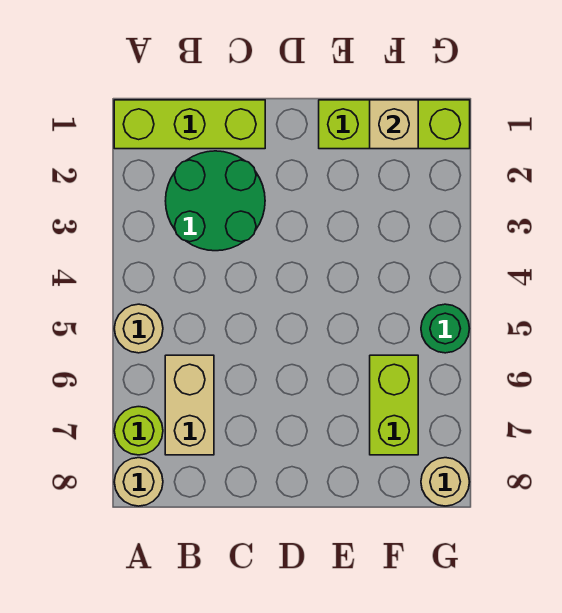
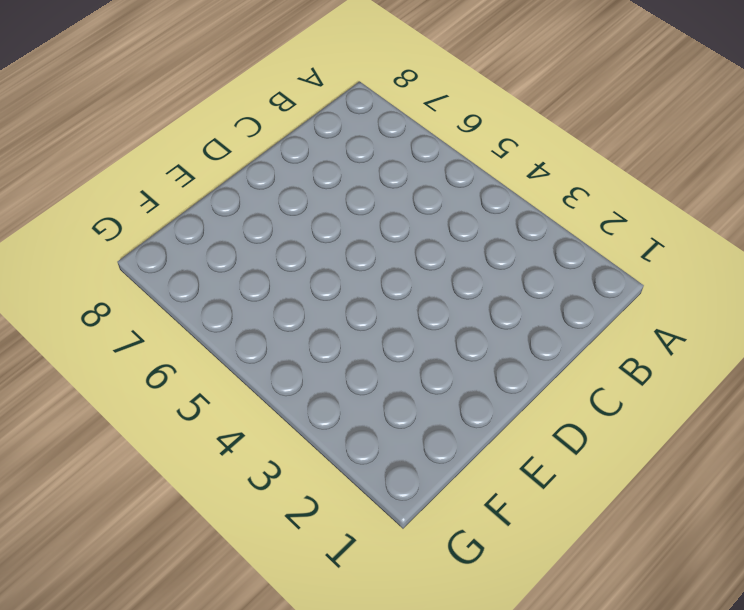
none -> lime brick A1:C1 level 1
none -> tan round brick A5 level 1

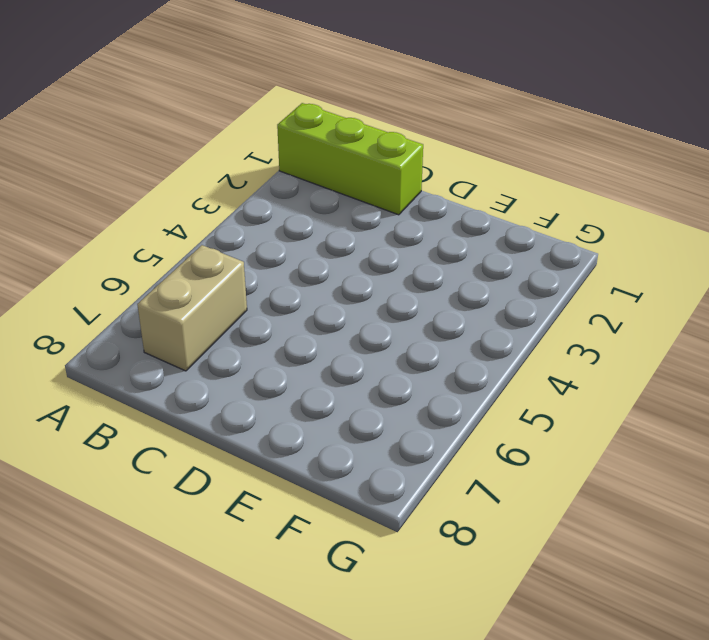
none -> tan round brick A5 level 1
none -> lime round brick A7 level 1

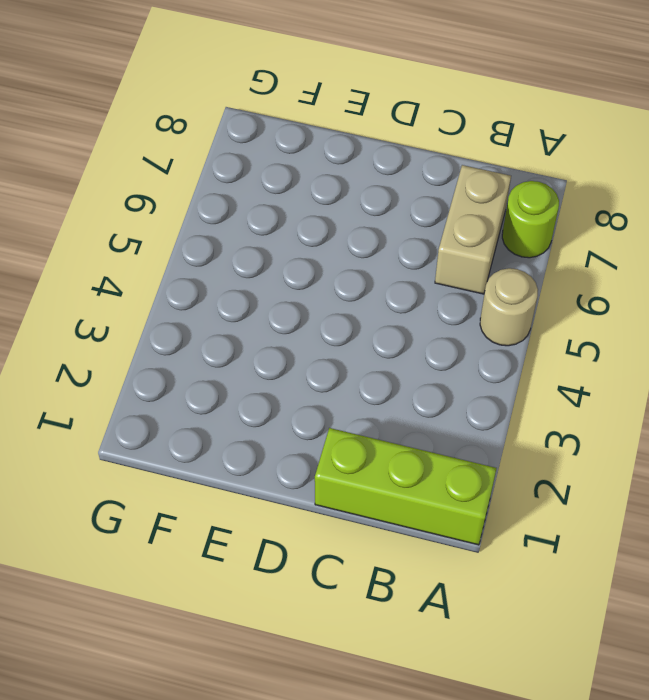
none -> tan round brick A8 level 1
none -> green round brick B2:C3 level 1

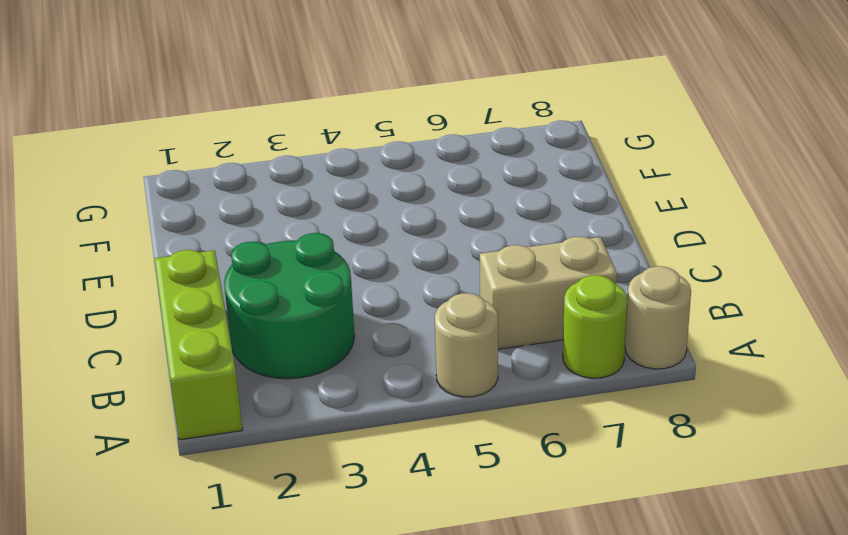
none -> lime brick E1:G1 level 1
none -> lime brick F6:F7 level 1

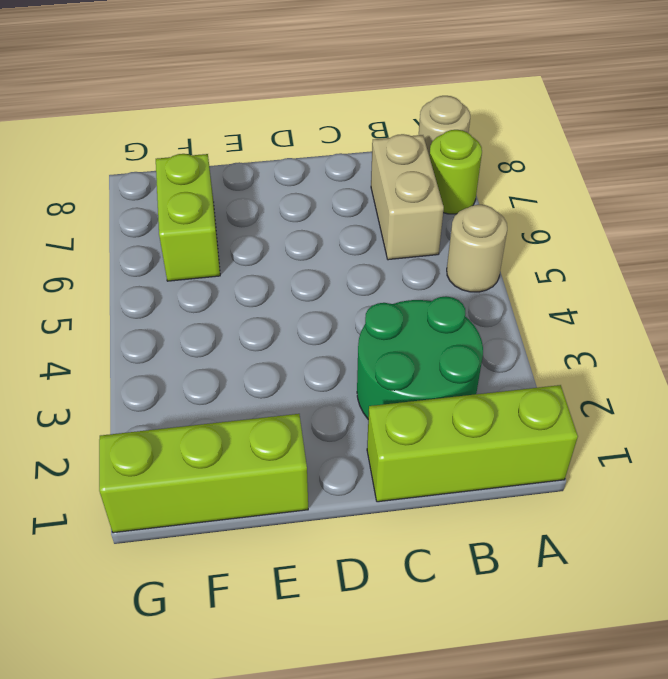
none -> green round brick G5 level 1
none -> tan round brick G8 level 1

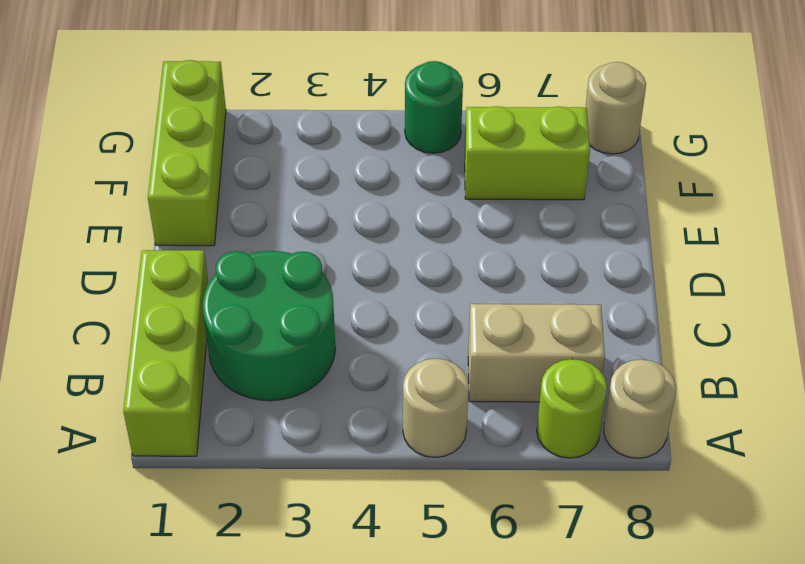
none -> tan brick F1 level 2

